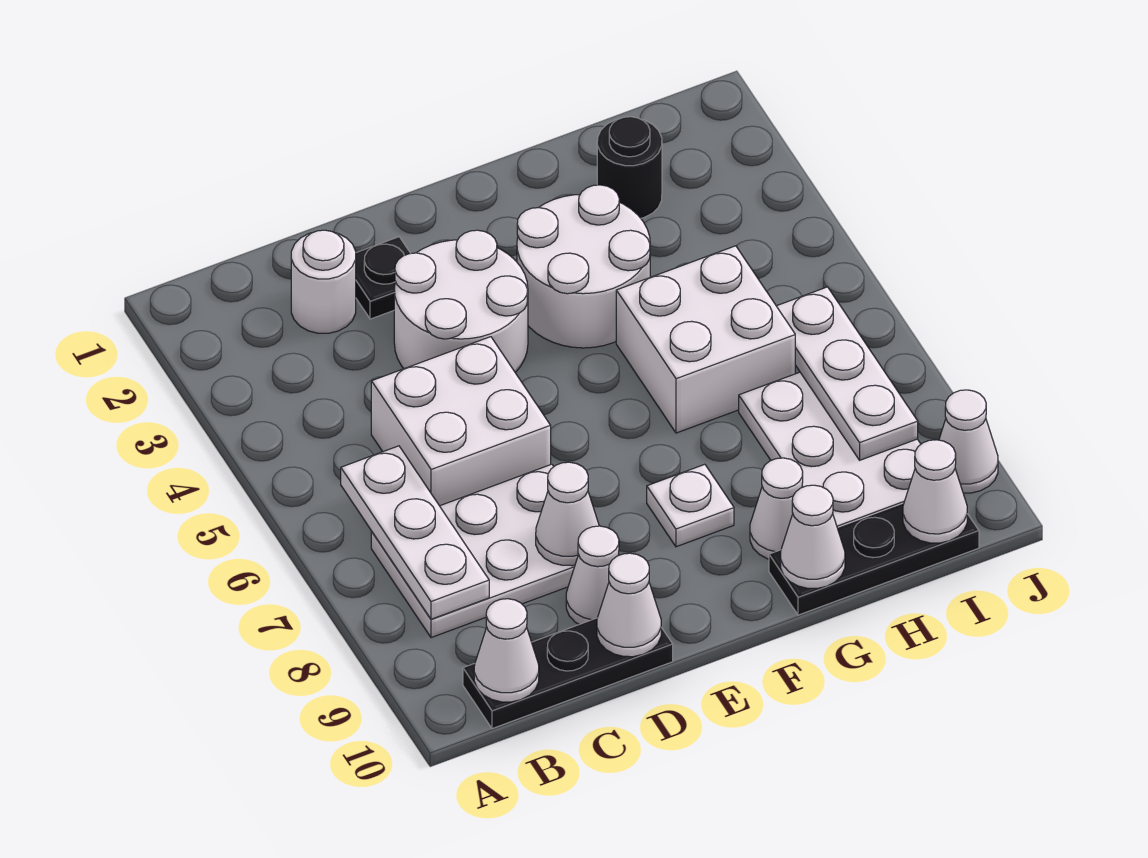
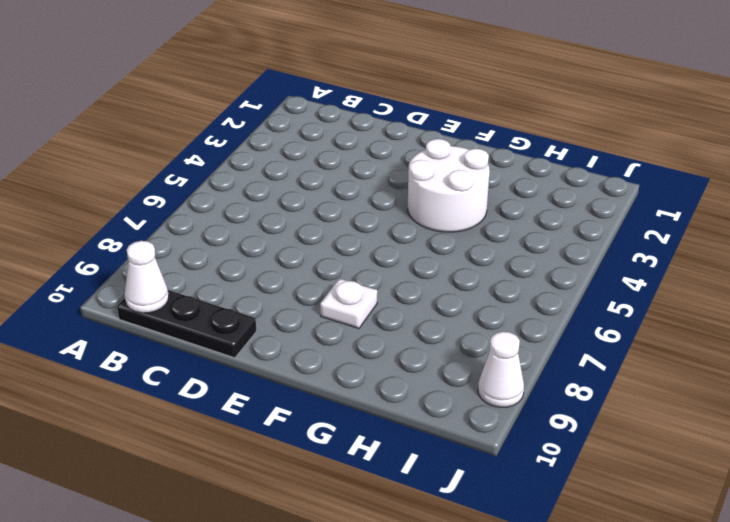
none -> white plate B7:D8 level 1
none -> white round brick C2 level 1
none -> white brick C5:D6 level 1

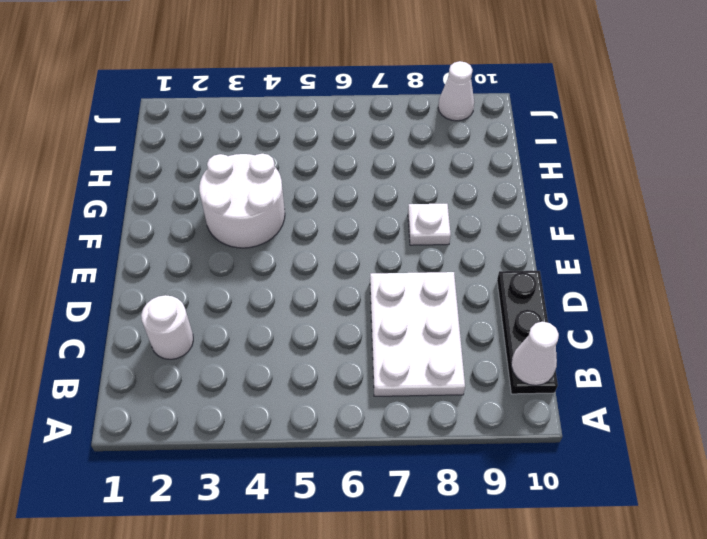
none -> white brick C5:D6 level 1
none -> black plate D2 level 1
none -> white round brick D3:E4 level 1

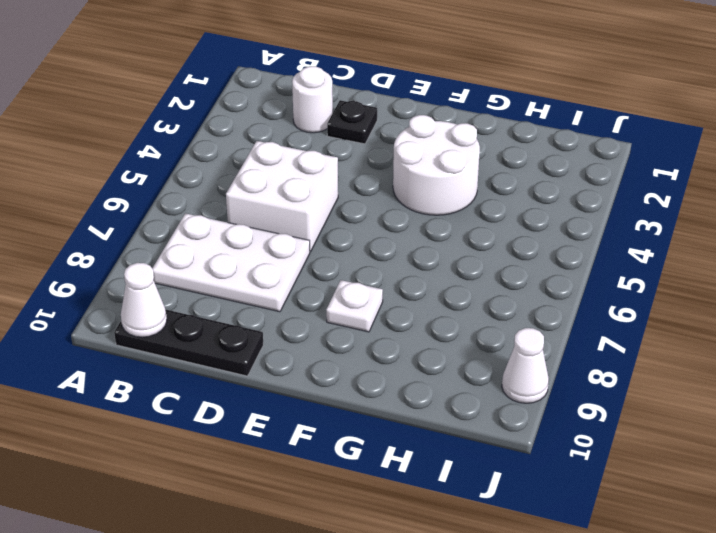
none -> white round brick D3:E4 level 1
none -> white cone D9 level 1
none -> white brick G5:H6 level 1

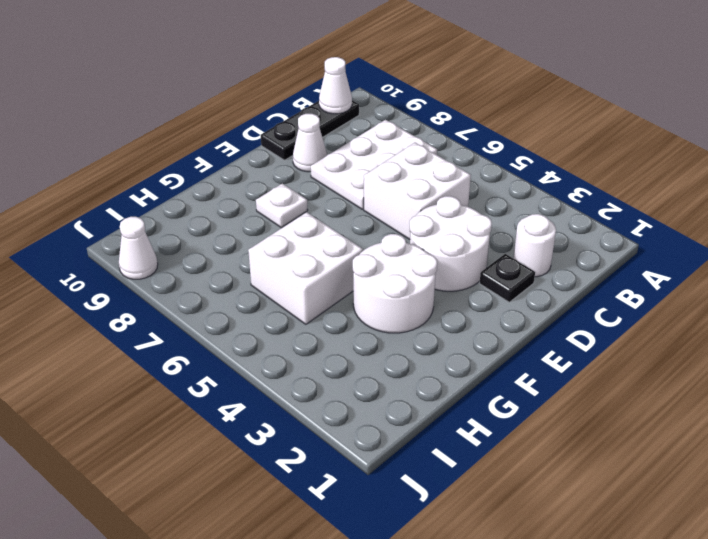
none -> white cone G9 level 1
none -> black plate G10:I10 level 1
none -> black round brick H2 level 1

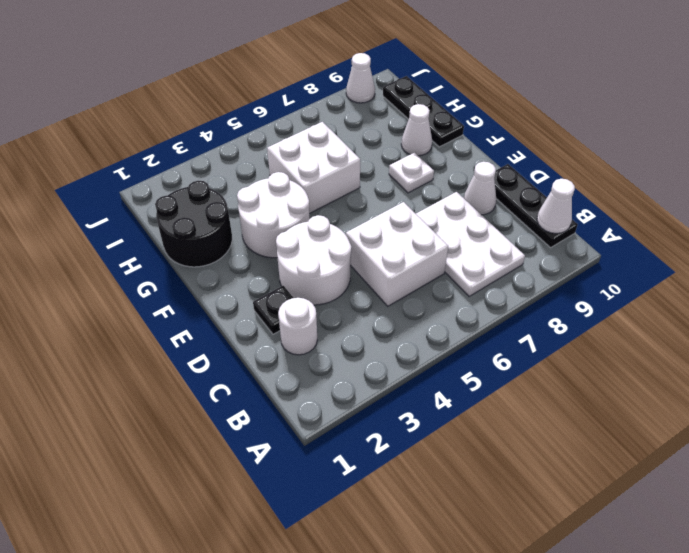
black round brick G1:H2 level 1 -> black round brick H2 level 1
none -> white plate H7:I9 level 1
none -> white plate B6:B8 level 2
none -> white cone D8 level 2

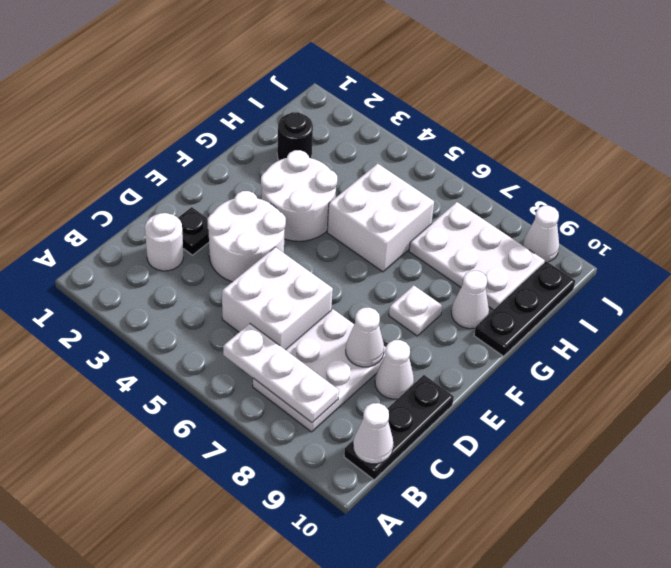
none -> white cone D10 level 2
none -> white cone G10 level 2
none -> white plate I6:I8 level 2

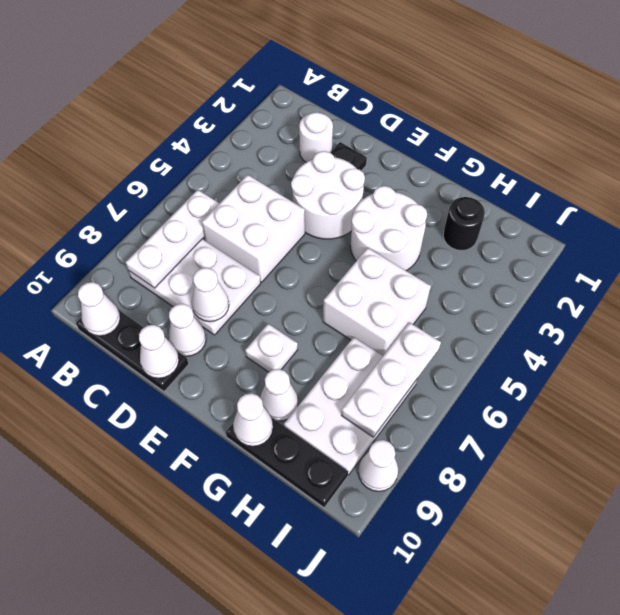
none -> white cone I10 level 2

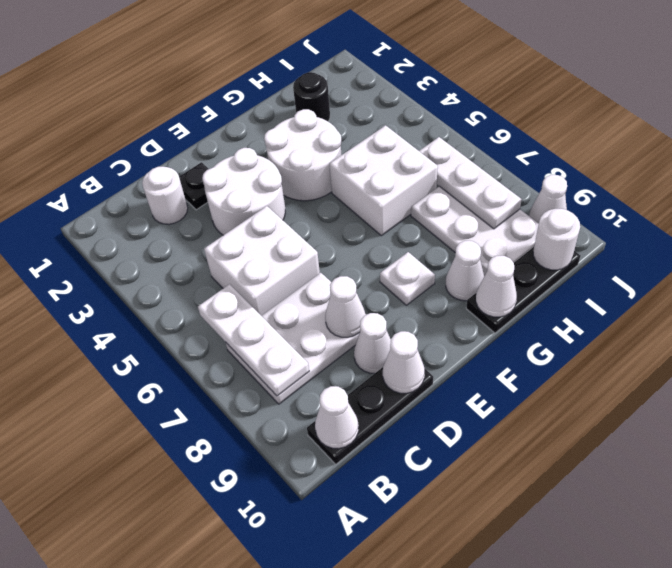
white round brick I10 level 2 -> white cone I10 level 2

